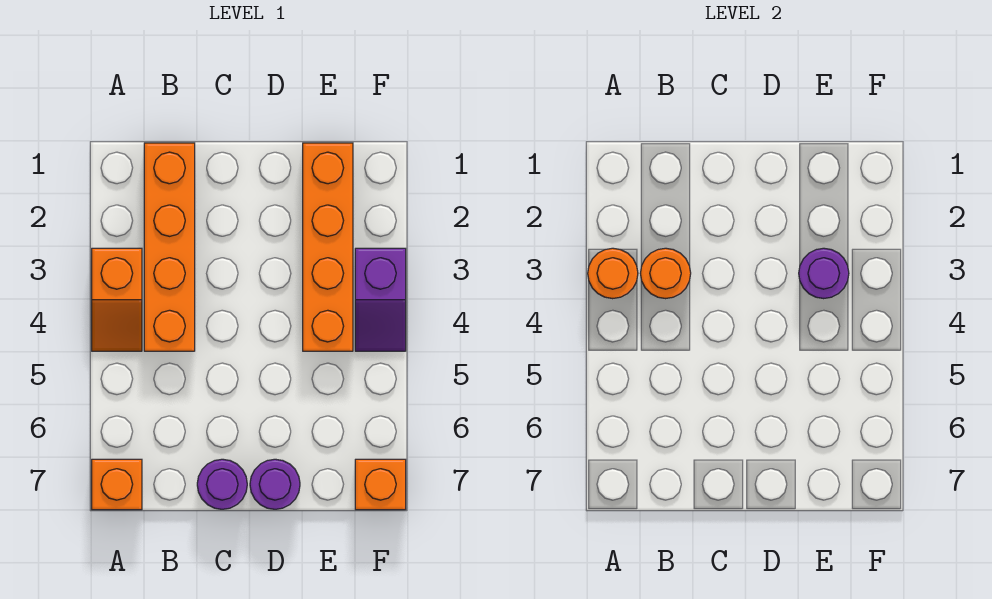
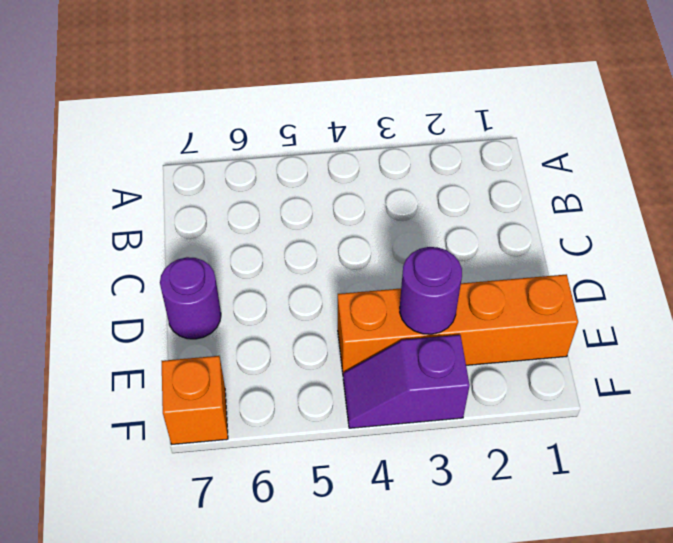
none -> orange slope A3:A4 level 1 top 3
none -> orange brick A7 level 1

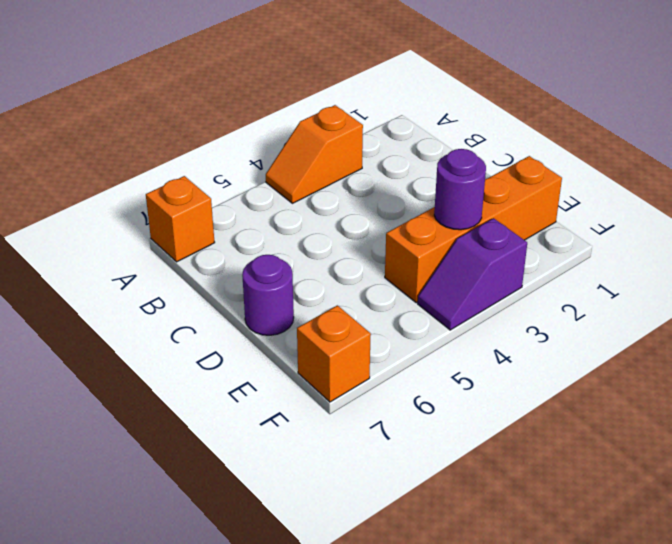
none -> orange brick B1:B4 level 1
none -> purple round brick C7 level 1

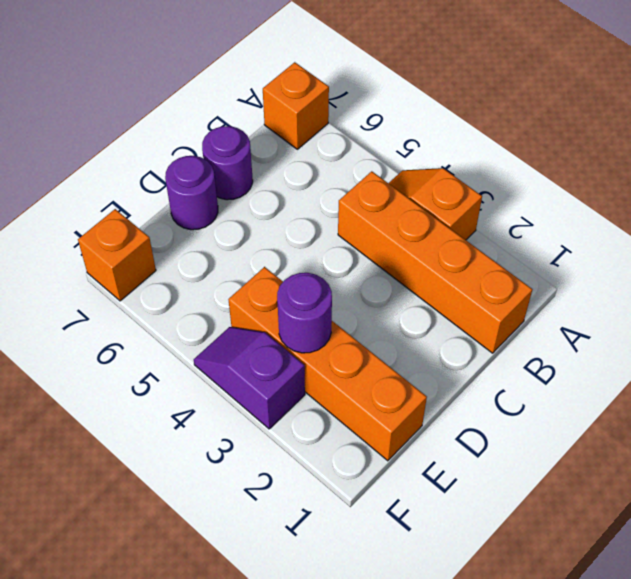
none -> orange round brick A3 level 2
none -> orange round brick B3 level 2

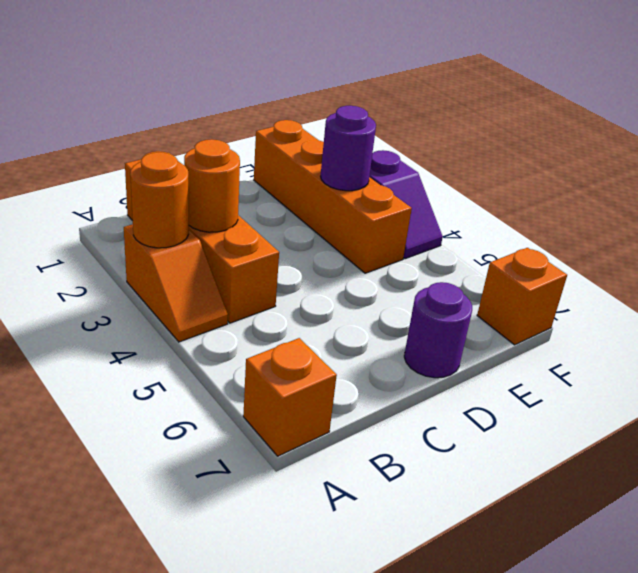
none -> purple round brick C7 level 1

